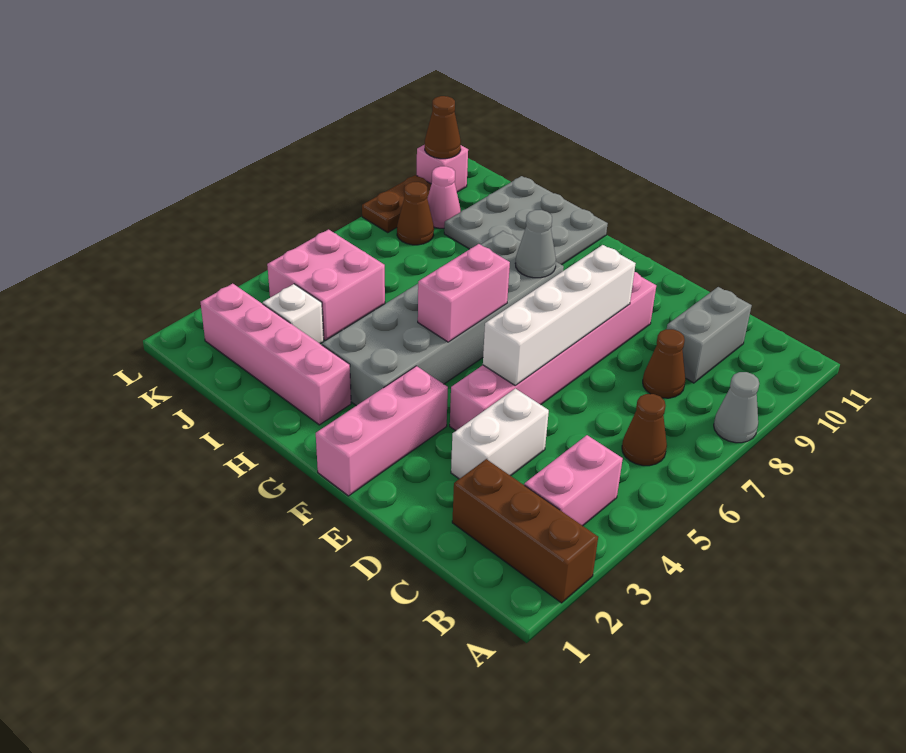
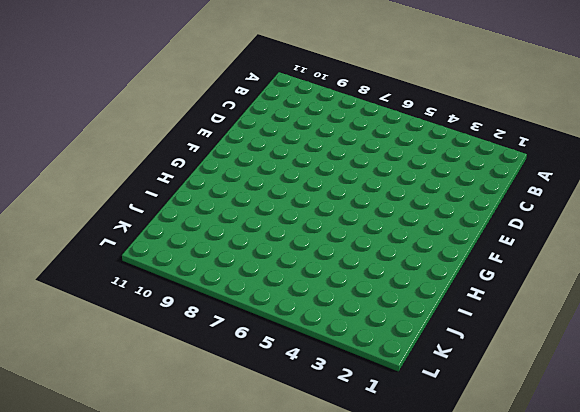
none -> brown brick A2:C2 level 1
none -> grey cone A8 level 1
none -> pink brick B3:B4 level 1

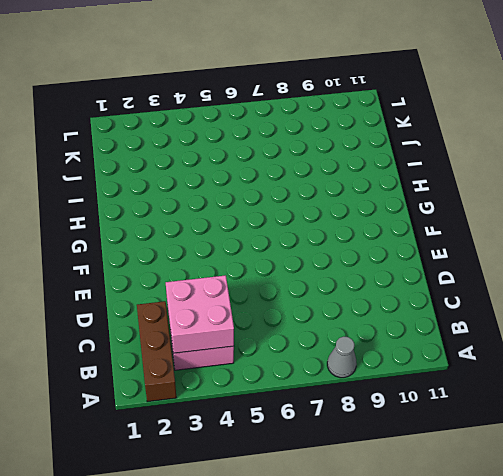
pink brick B3:C4 level 2 -> pink brick J4:K5 level 1
none -> brown cone B6 level 1
none -> brown cone C8 level 1
none -> grey brick C9:C10 level 1

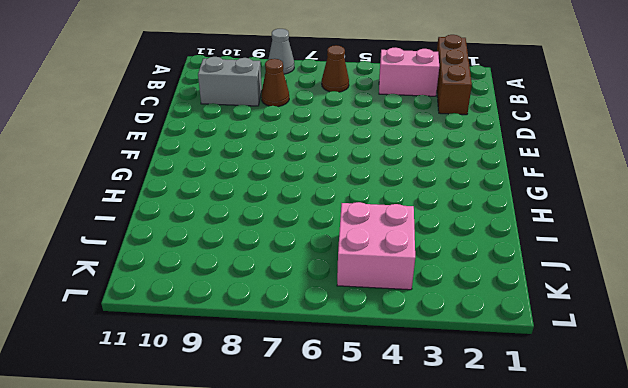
none -> white brick D3:D4 level 1
none -> pink brick E4:E9 level 1
none -> pink brick F1:F3 level 1

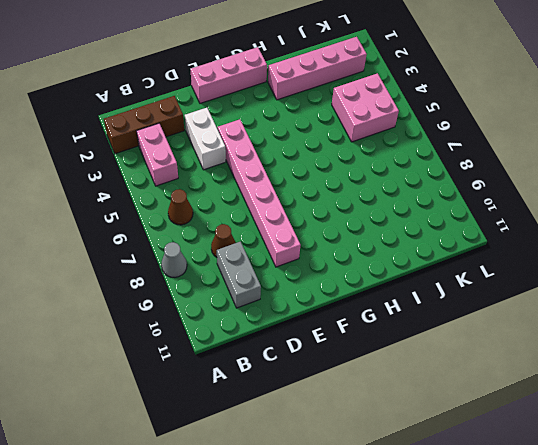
pink brick E1:G1 level 1 -> pink brick F1:F3 level 1
none -> grey brick G3:H8 level 1
none -> grey plate H9:J11 level 1
none -> white brick J3 level 1

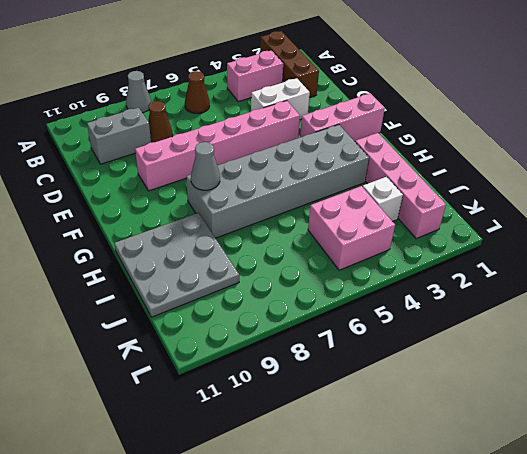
none -> brown cone K8 level 1
none -> pink cone K9 level 1
none -> brown plate L8:L9 level 1

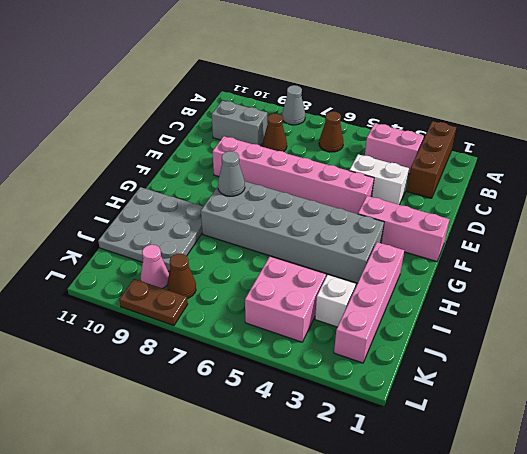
none -> pink brick L10 level 1
none -> white brick E5:E8 level 2
none -> pink brick G5:G6 level 2

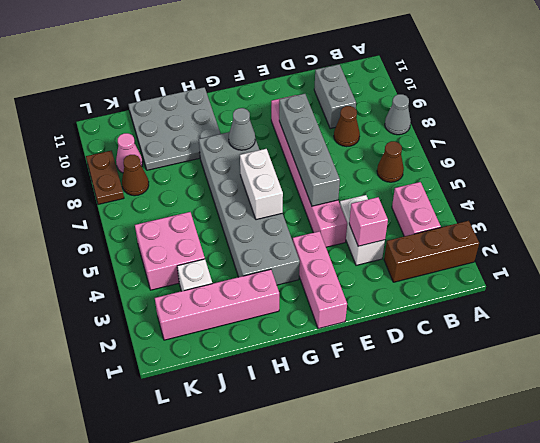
pink brick D3 level 2 -> pink brick L10 level 1
grey brick E5:E8 level 2 -> white brick E5:E8 level 2
white brick G5:G6 level 2 -> pink brick G5:G6 level 2
none -> brown cone L10 level 2

